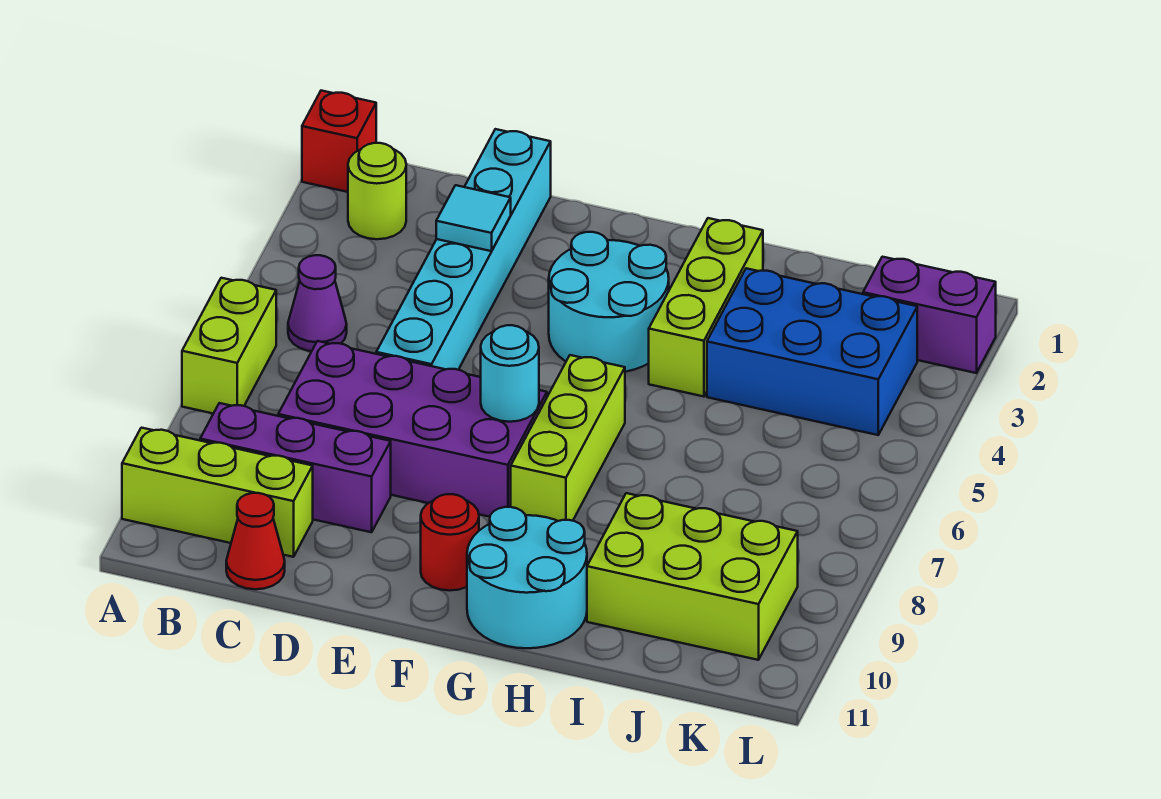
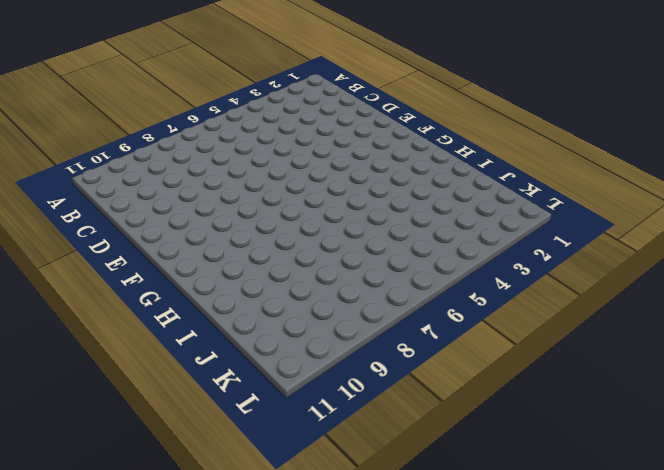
none -> red brick A1 level 1
none -> lime brick A6:A7 level 1
none -> lime brick A10:C10 level 1

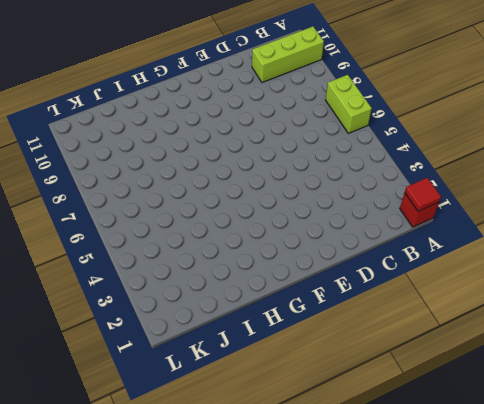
red tile A1 level 2 -> none
none -> lime round brick B2 level 1
none -> purple cone B5 level 1
none -> purple brick B9:D9 level 1

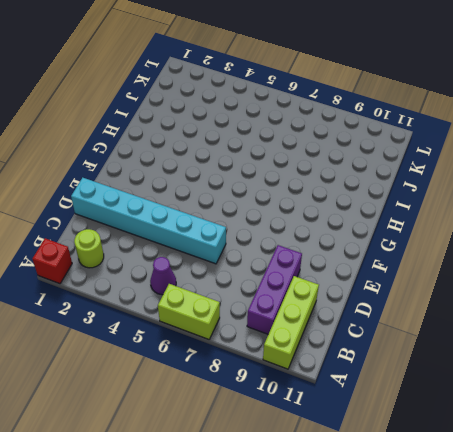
none -> purple brick C7:F8 level 1
none -> red cone C11 level 1
none -> cyan round brick F3:G4 level 1

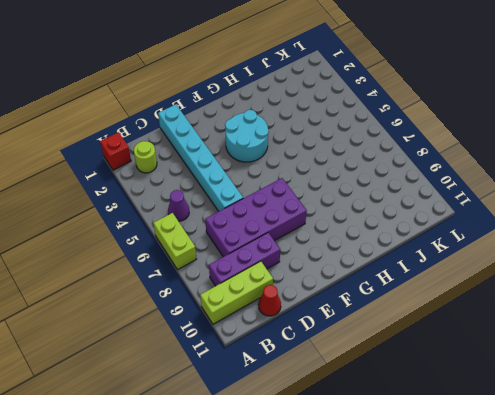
none -> red round brick F10 level 1
none -> lime brick G6:G8 level 1
none -> cyan round brick G10:H11 level 1

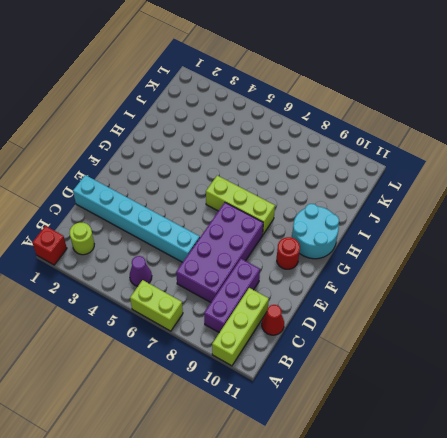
none -> cyan round brick F3:G4 level 1
none -> lime brick H2:H4 level 1
none -> blue brick I3:K4 level 1

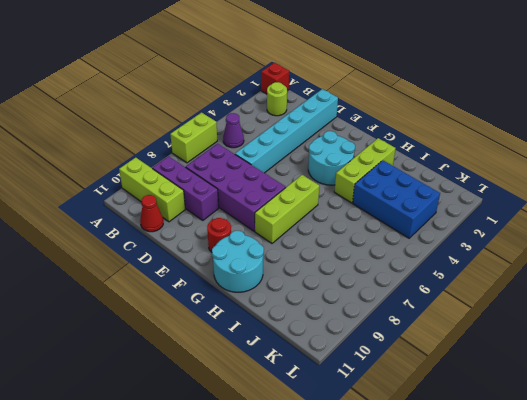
none -> lime brick I9:K10 level 1
none -> purple brick K2:L2 level 1
none -> cyan tile D3 level 2

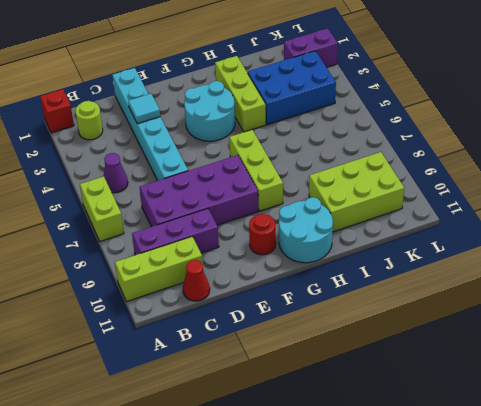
none -> cyan round brick F7 level 2

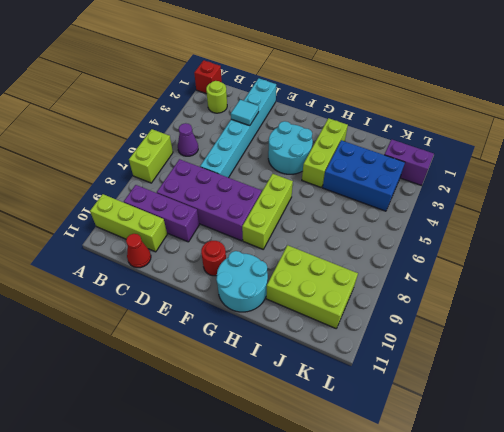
none -> cyan round brick F7 level 2

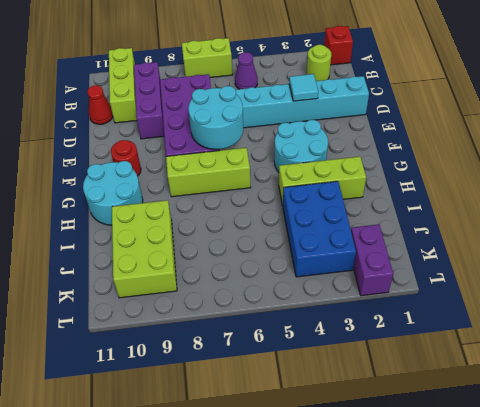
cyan round brick E6:F7 level 2 -> cyan round brick F7 level 2

